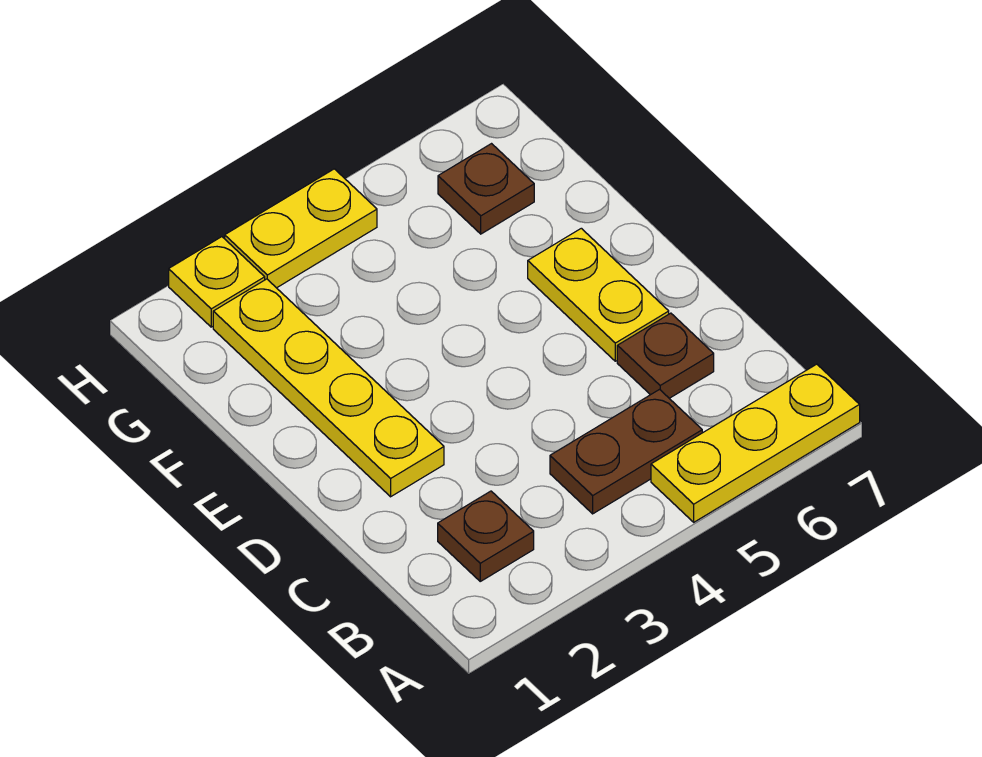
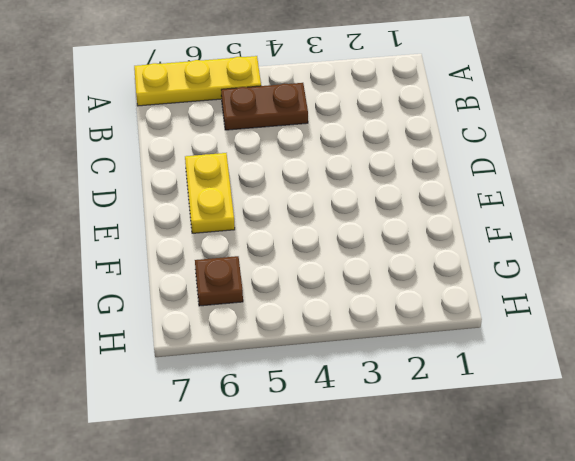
none -> brown plate B2 level 1
none -> brown plate C6 level 1

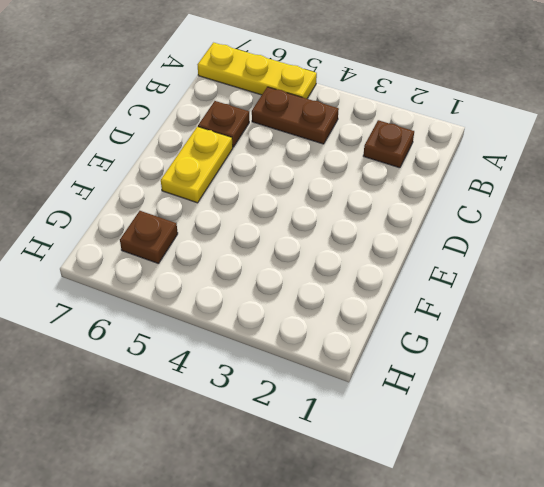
none -> yellow plate D2:G2 level 1
none -> yellow plate H2 level 1

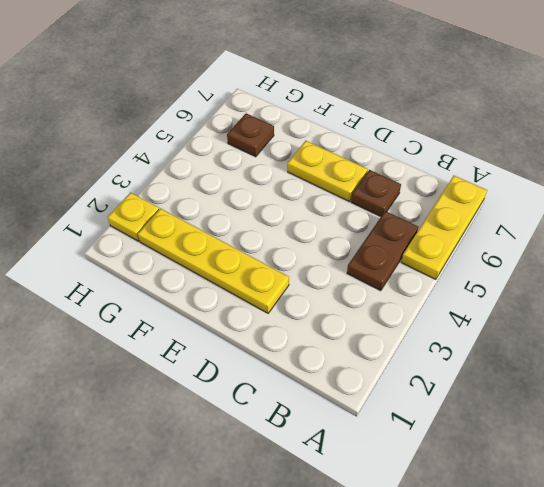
none -> brown plate B2 level 1
none -> yellow plate H3:H4 level 1

